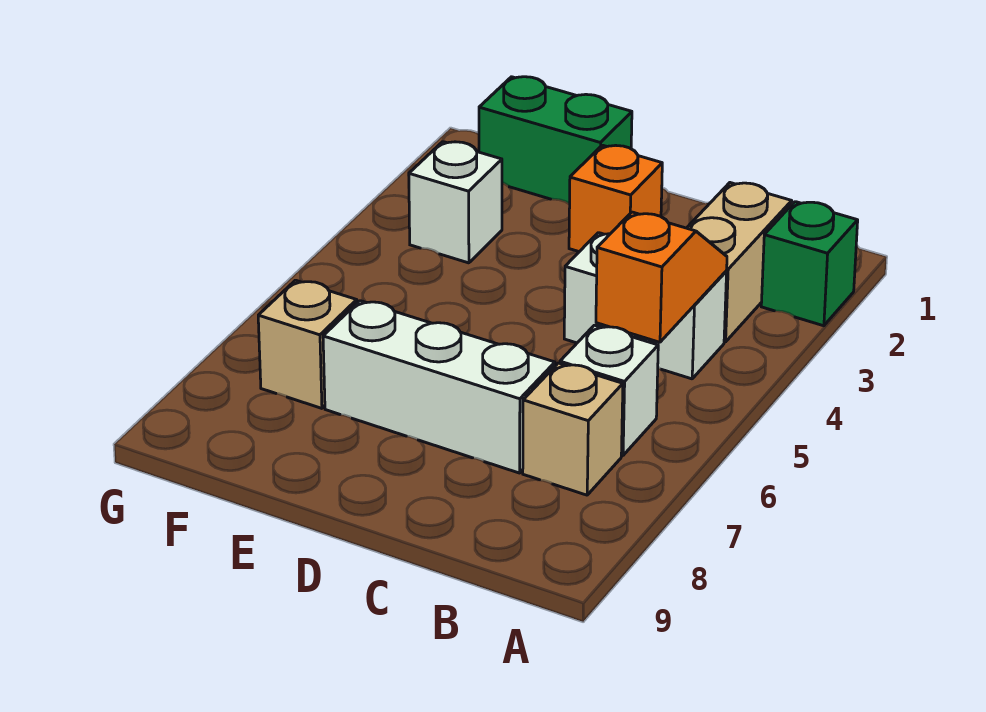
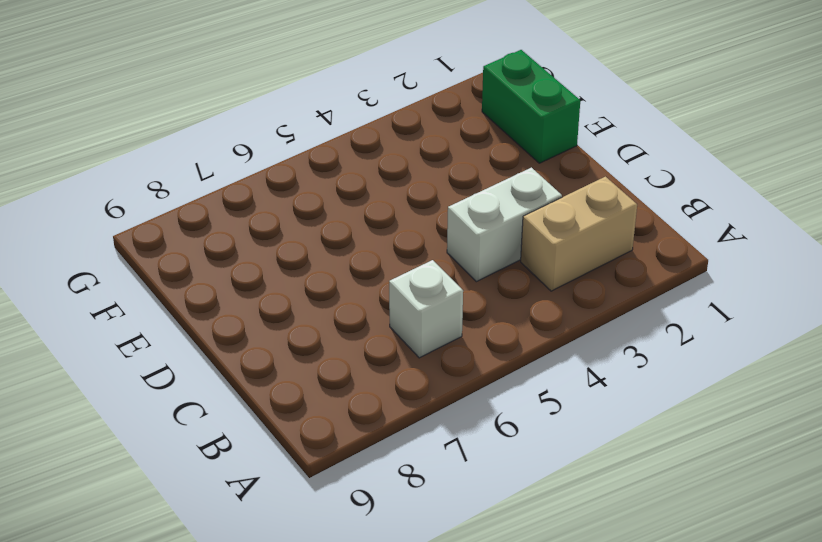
white brick C3:C4 level 1 -> white brick B4:C4 level 1
none -> green brick A2 level 1
none -> tan brick B7 level 1

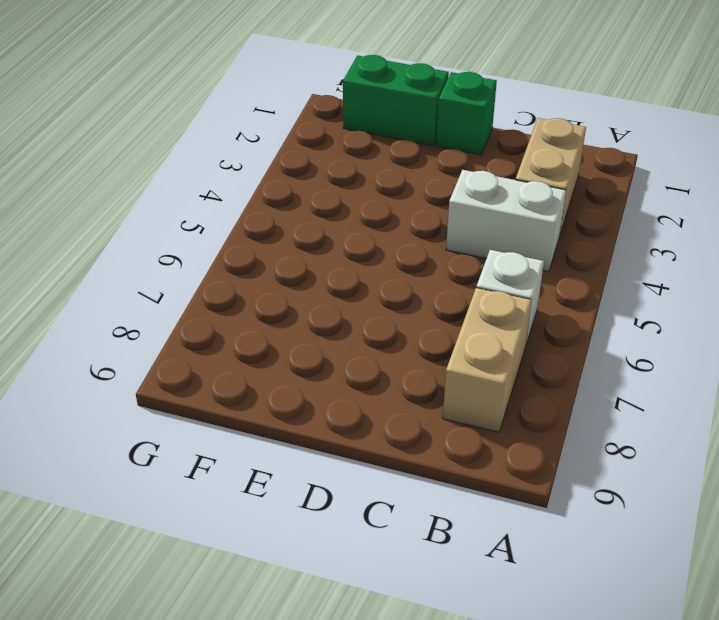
tan brick B7:B8 level 1 -> tan brick B7 level 1
green brick D1 level 1 -> green brick A2 level 1
none -> white brick C7:E7 level 1
none -> orange brick D2 level 1

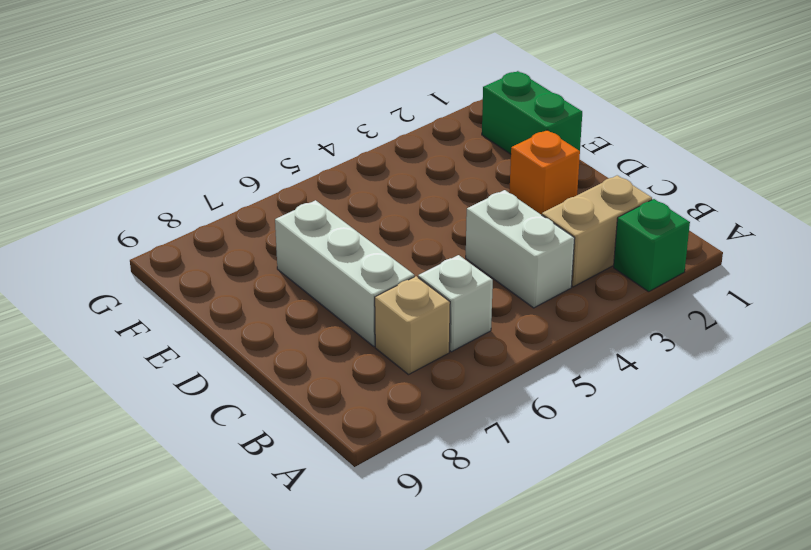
none -> white brick F3 level 1
none -> tan brick F7 level 1

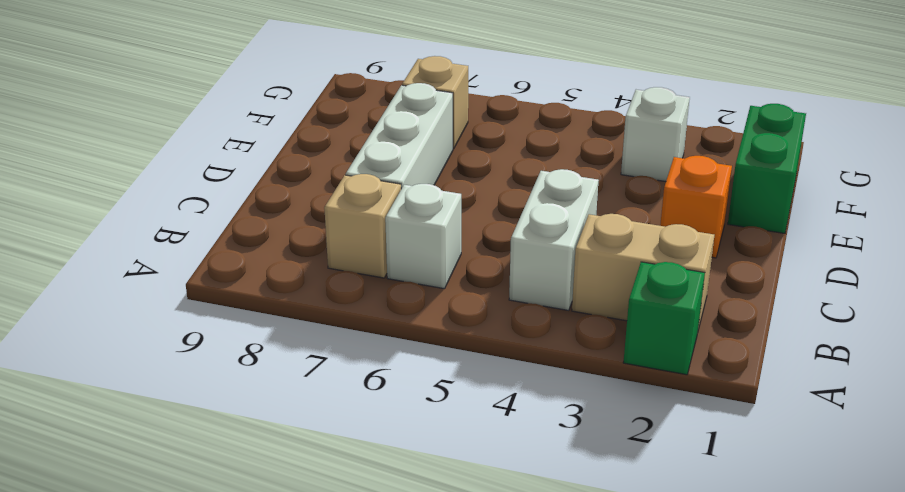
none -> orange slope B4:B5 level 2 top 5

